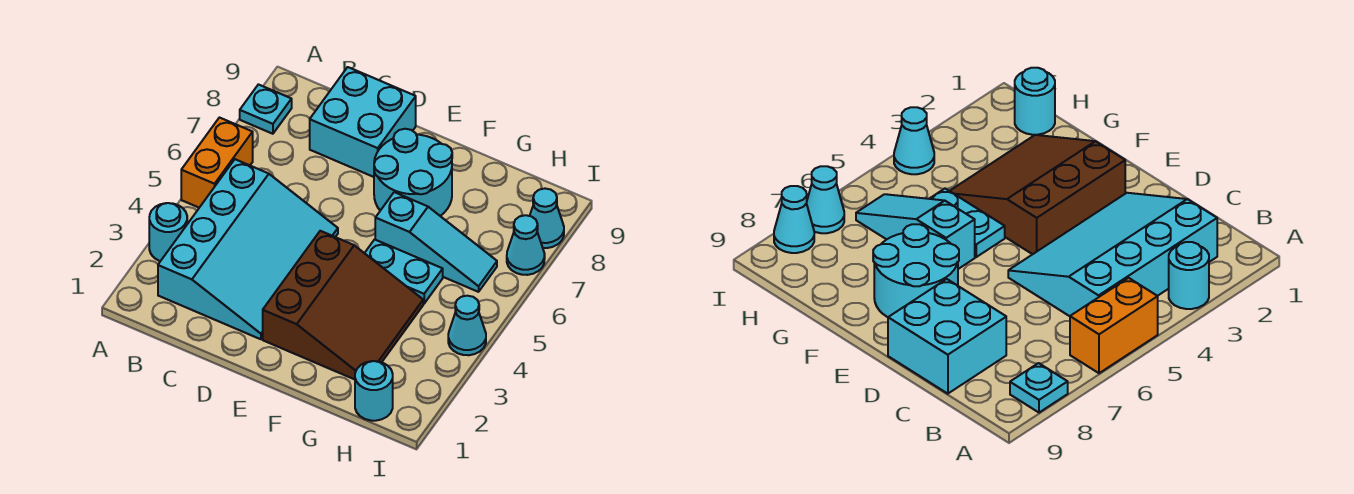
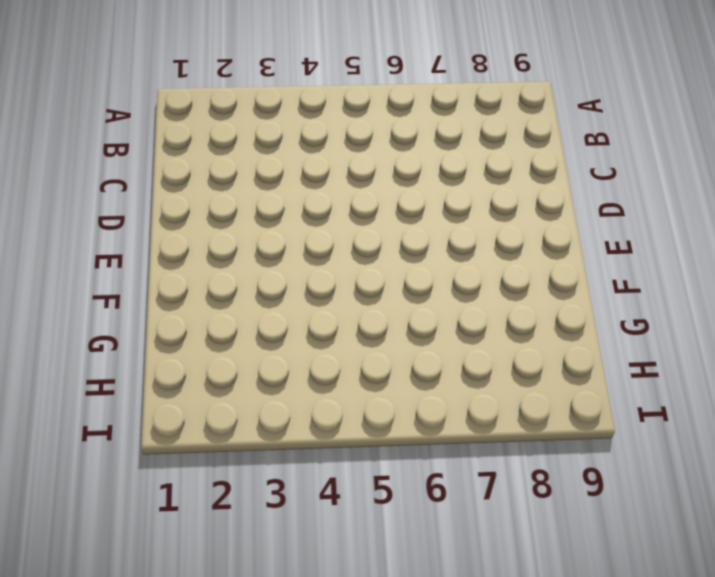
none -> cyan round brick A3 level 1
none -> orange brick A5:A6 level 1
none -> cyan plate A8 level 1

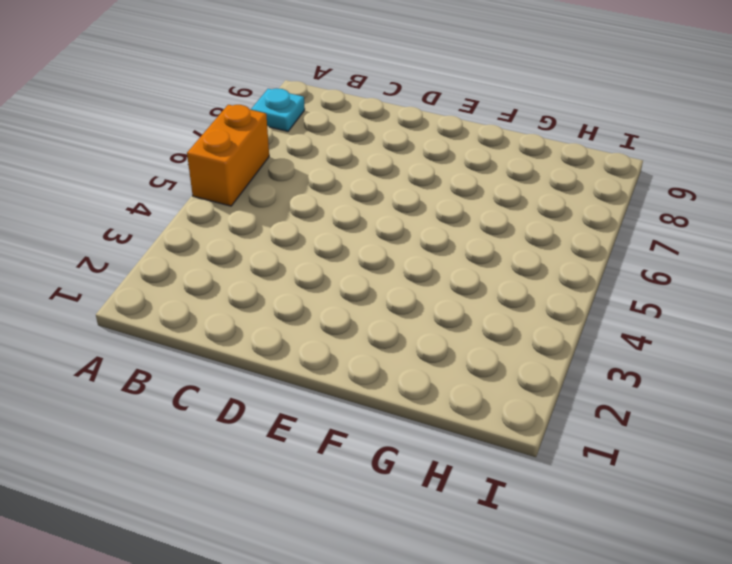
none -> cyan round brick A3 level 1
none -> cyan slope B2:D5 level 1 top B
none -> cyan brick C8:D9 level 1

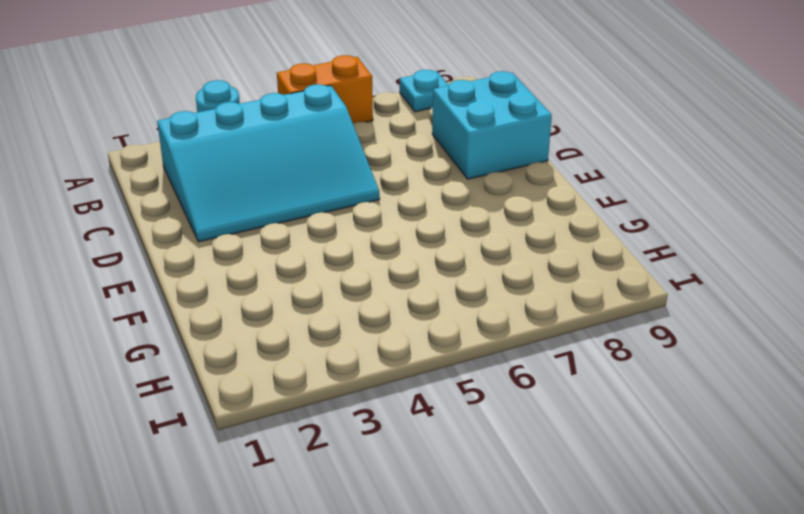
none -> brown slope E2:G4 level 1 top E
none -> cyan round brick E7:F8 level 1
none -> cyan plate F5:G5 level 1

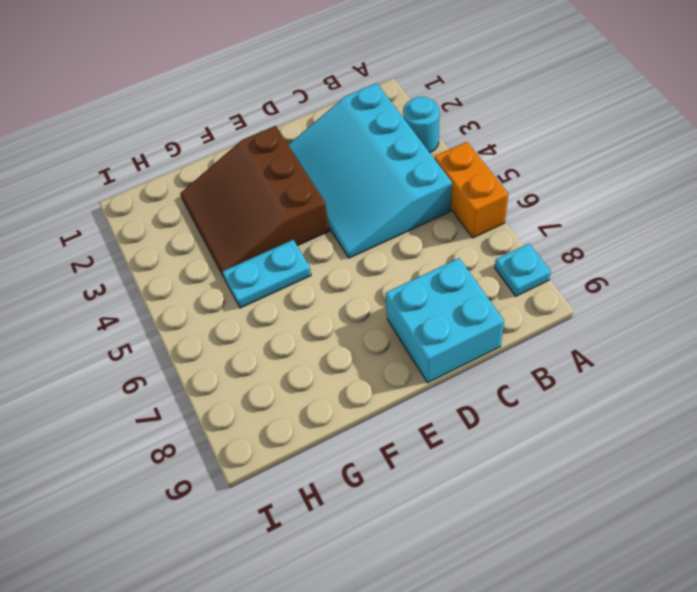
none -> cyan round brick E7:F8 level 1
none -> cyan slope F6:H6 level 1 top F
none -> cyan round brick H1 level 1

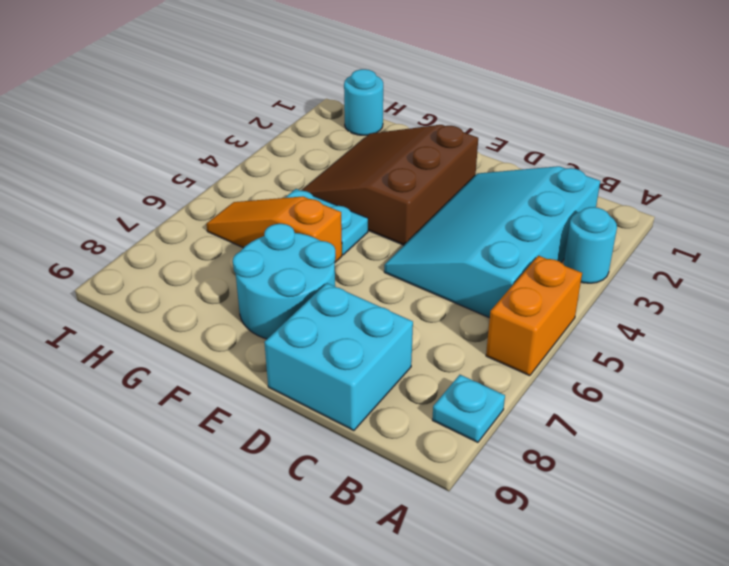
orange slope F6:H6 level 1 top F -> cyan slope F6:H6 level 1 top F
none -> cyan cone I4 level 1
none -> cyan cone I7 level 1
none -> cyan cone I8 level 1

